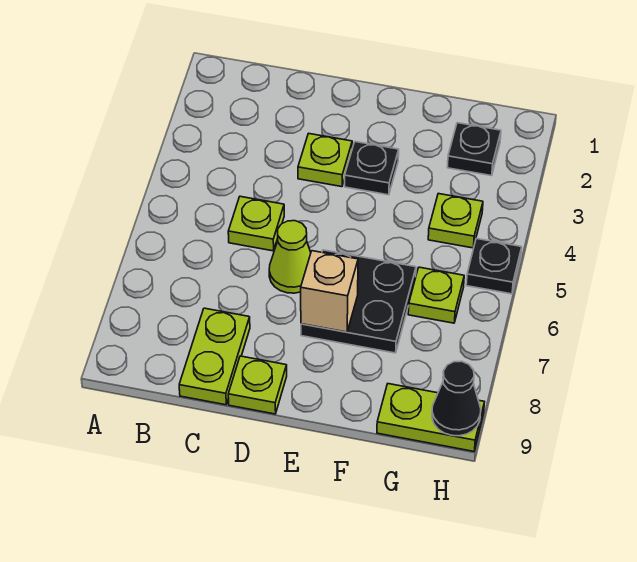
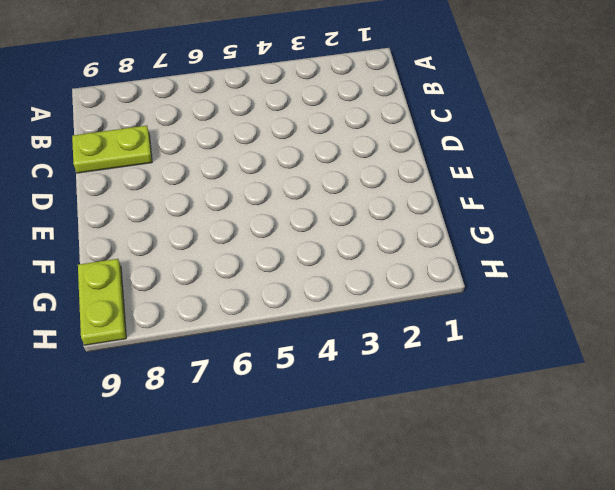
none -> lime plate C5 level 1
none -> lime plate D3 level 1
none -> lime cone D6 level 1

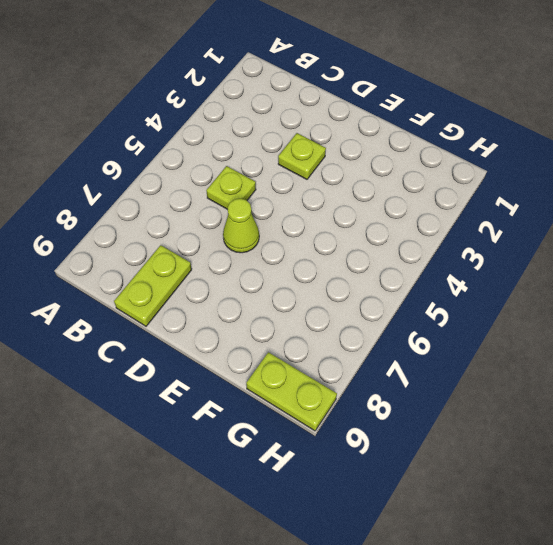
none -> lime plate D9 level 1
none -> black plate E3 level 1
none -> black plate E6:F7 level 1

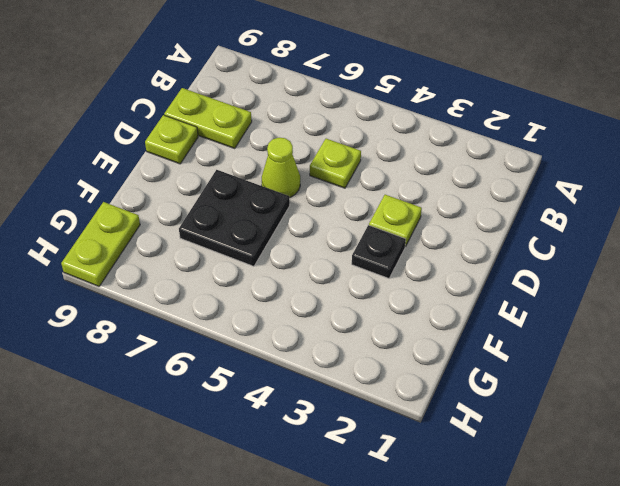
none -> black plate G2 level 1
none -> lime plate G4 level 1
none -> lime plate G6 level 1

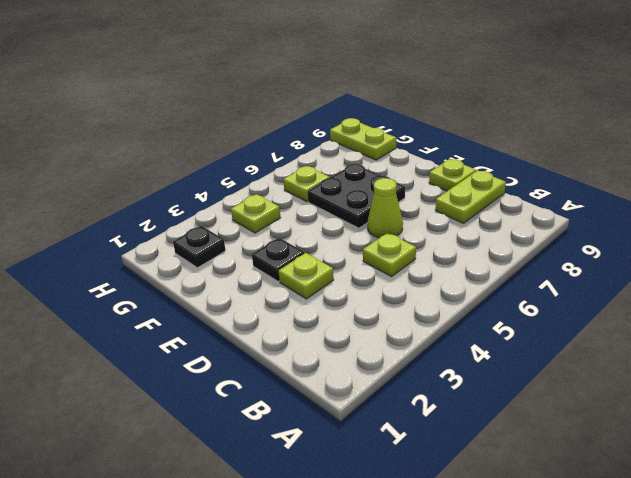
none -> black plate H5 level 1
none -> tan brick E7 level 2
none -> black cone H9 level 2

